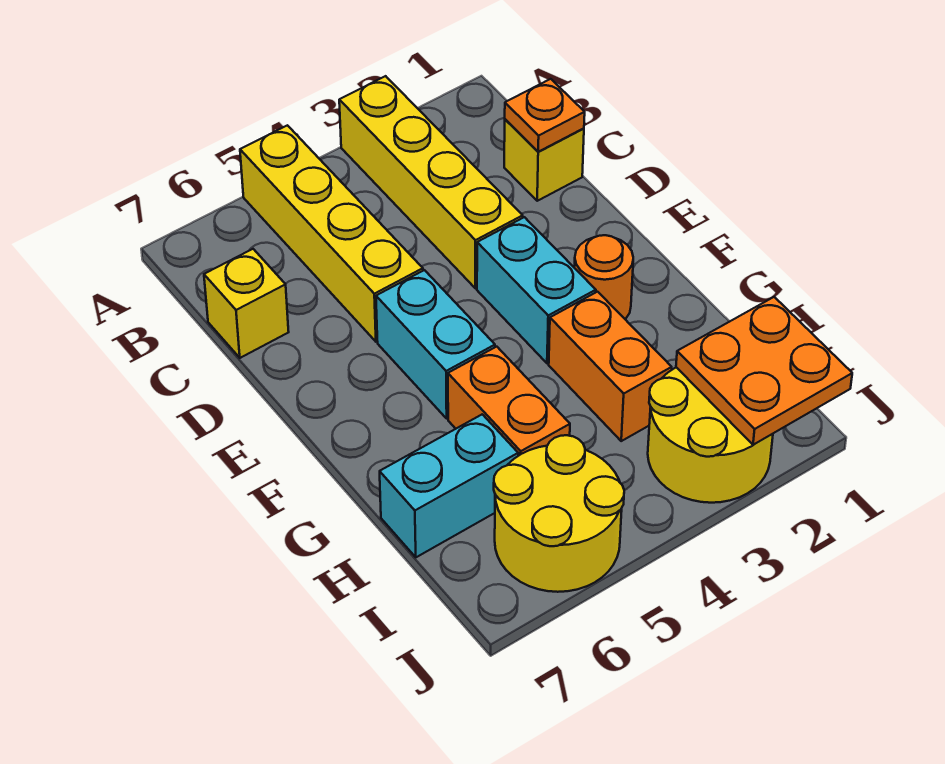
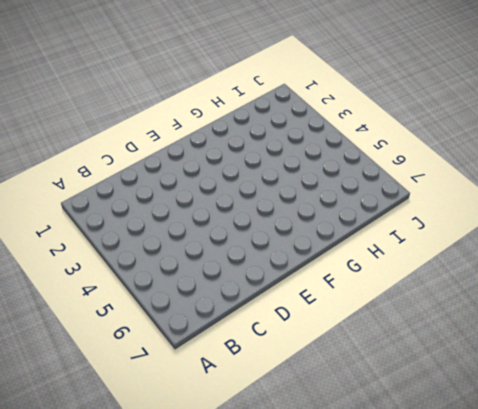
none -> yellow brick A3:D3 level 1
none -> yellow brick A5:D5 level 1
none -> yellow brick C1 level 1

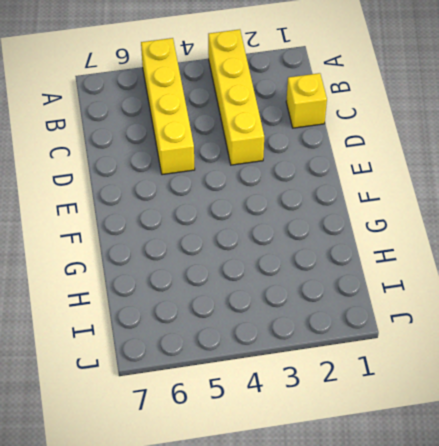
none -> yellow brick C7 level 1
none -> cyan brick E3:F3 level 1
none -> cyan brick E5:F5 level 1

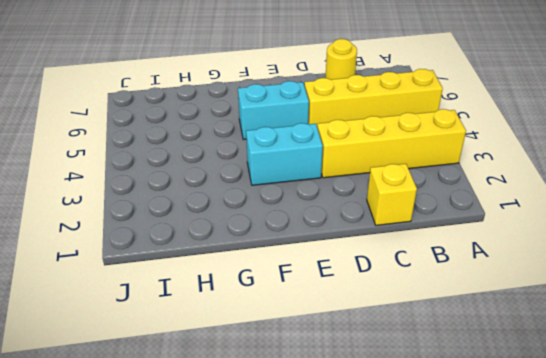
yellow round brick C7 level 1 -> yellow brick C7 level 1
none -> orange round brick F2 level 1
none -> orange brick G3:H3 level 1
none -> orange brick G5:H5 level 1

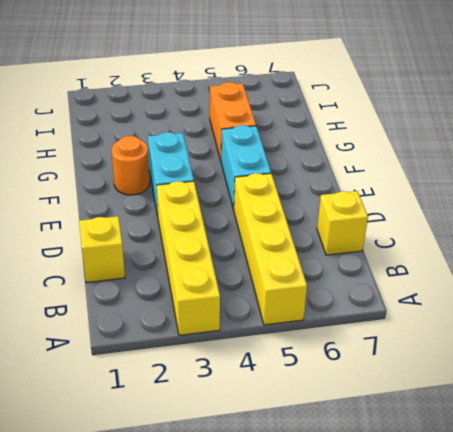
none -> orange brick G3:H3 level 1
none -> cyan brick H6:H7 level 1
none -> yellow round brick I2:J3 level 1

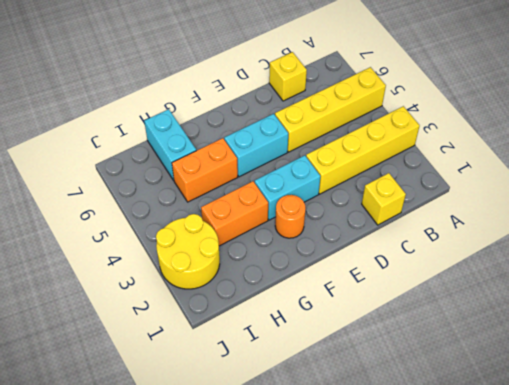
none -> yellow round brick I5:J6 level 1
none -> orange plate C1 level 2
none -> orange plate I1:J2 level 2

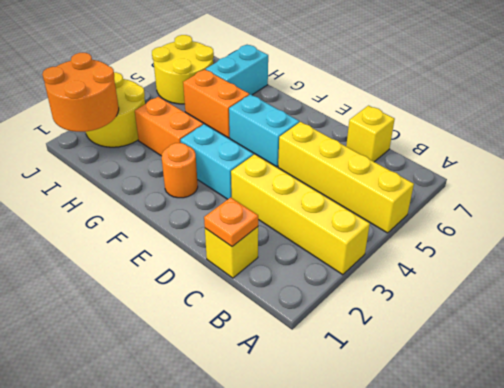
orange round brick I1:J2 level 2 -> orange plate I1:J2 level 2

